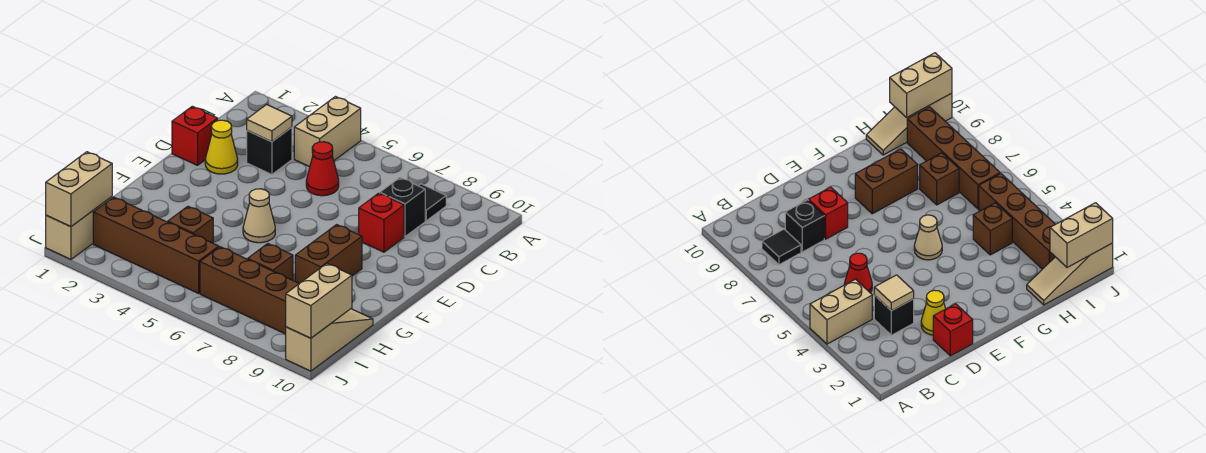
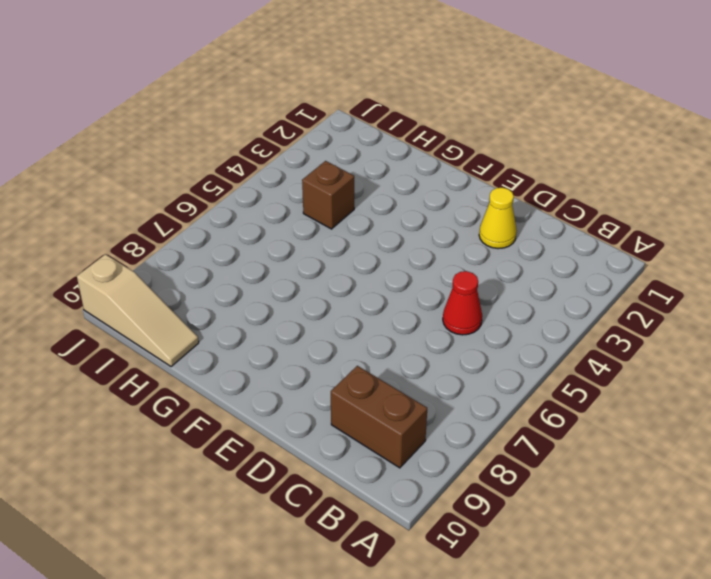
brown brick B9:C9 level 1 -> brown brick F8:G8 level 1
none -> tan brick A4:B4 level 1
none -> black tile B8 level 1
none -> black brick C3 level 1

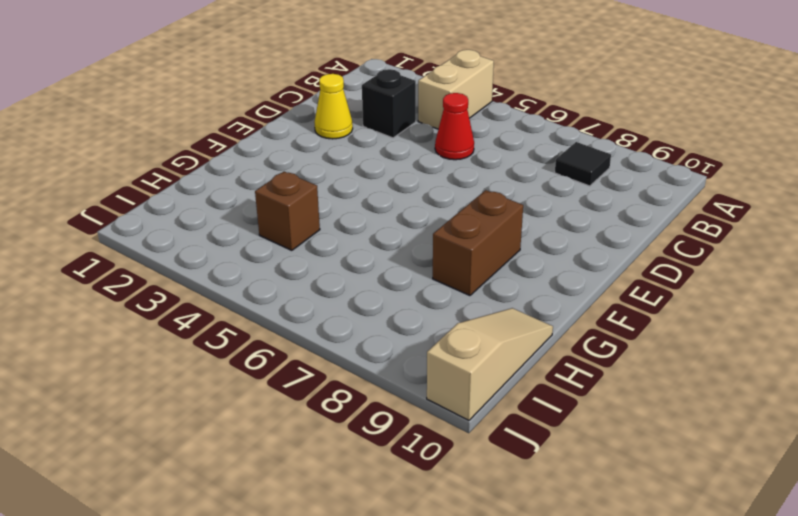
none -> black brick C8 level 1
none -> red brick D1 level 1
none -> red brick D8 level 1

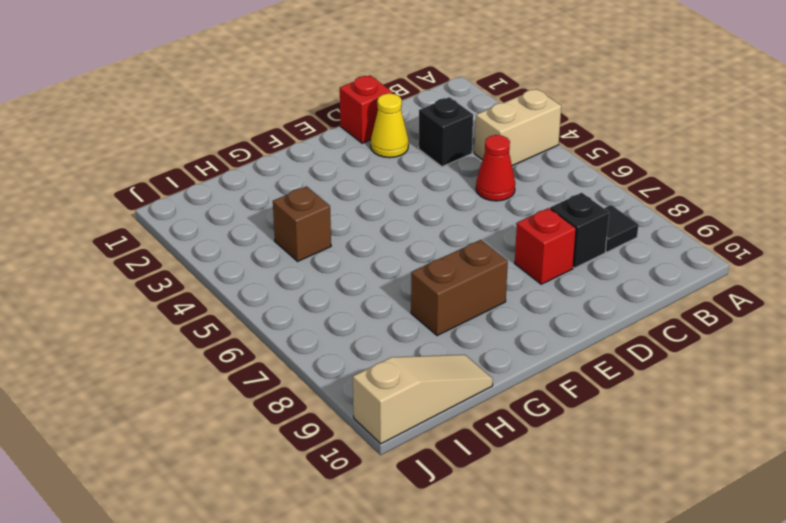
none -> tan cone F5 level 1
none -> tan slope H1:J1 level 1 top J
none -> brown brick H7 level 1

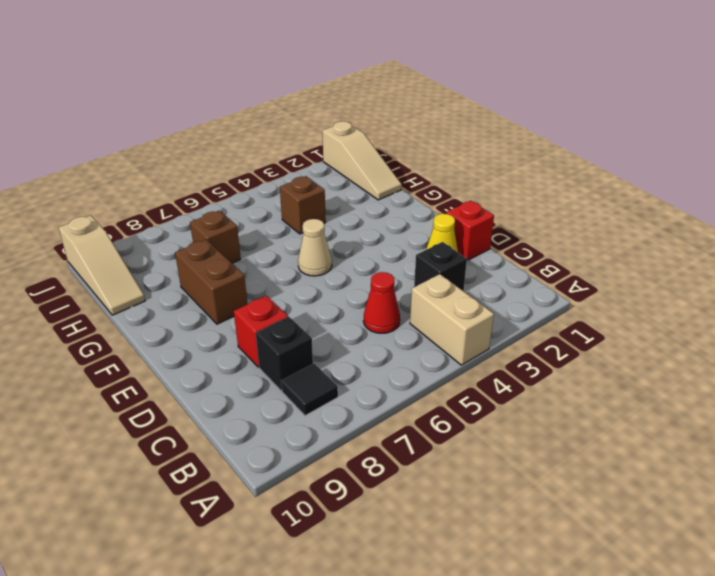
none -> brown brick I2:I5 level 1
none -> brown brick I6:I9 level 1
none -> tan tile C3 level 2

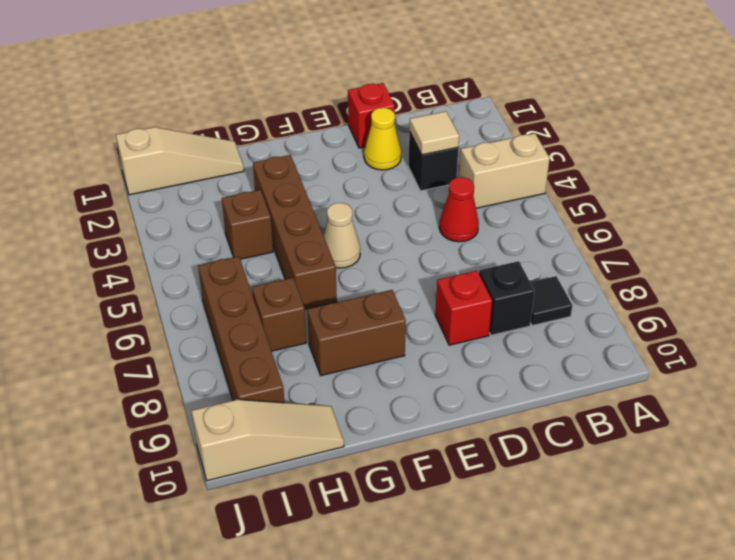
brown brick G3:G6 level 1 -> brown brick I2:I5 level 1
none -> tan brick I1:J1 level 2
none -> tan brick I10:J10 level 2

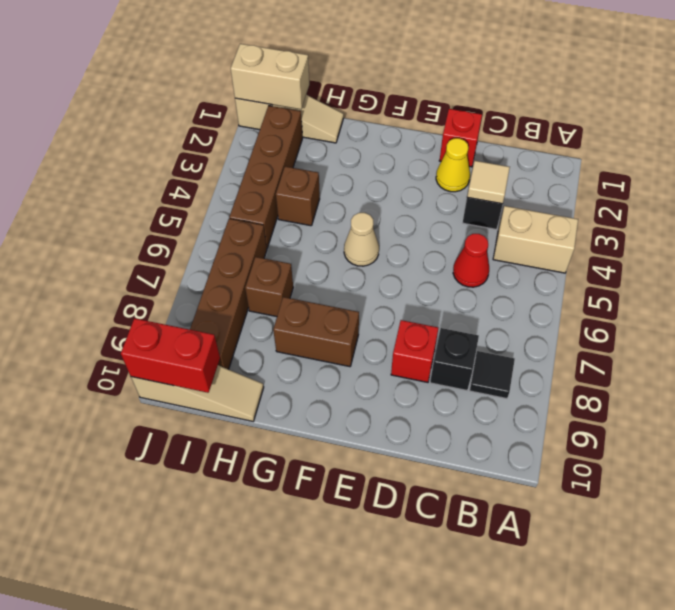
red brick I10:J10 level 2 -> tan brick I10:J10 level 2

